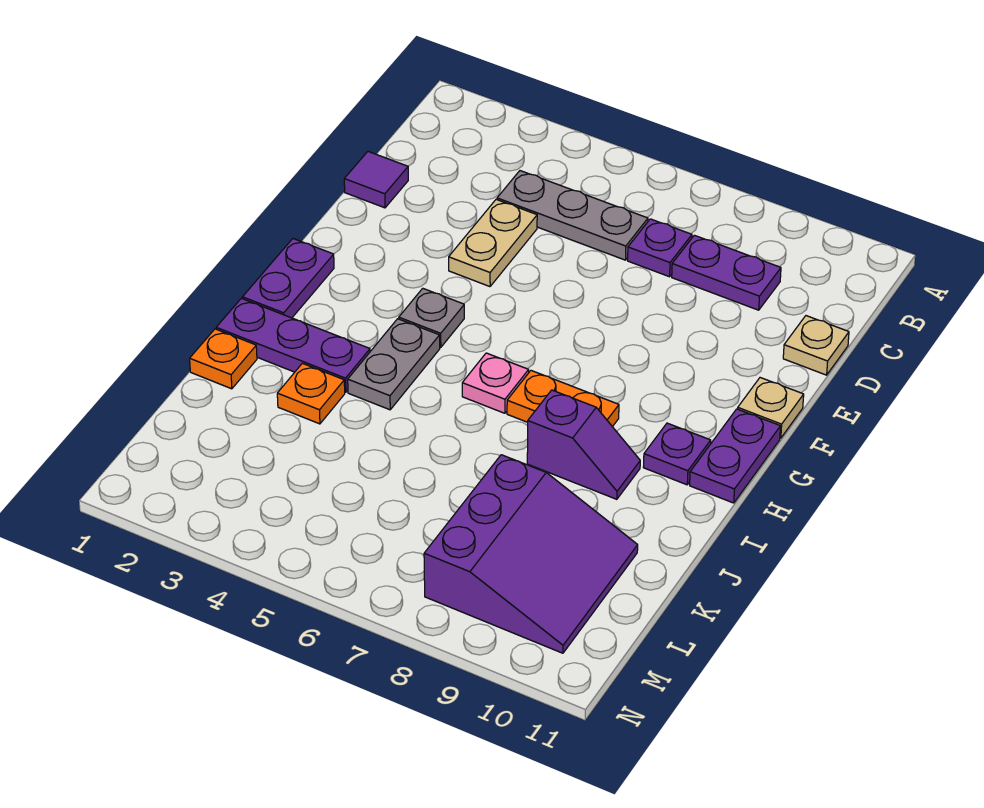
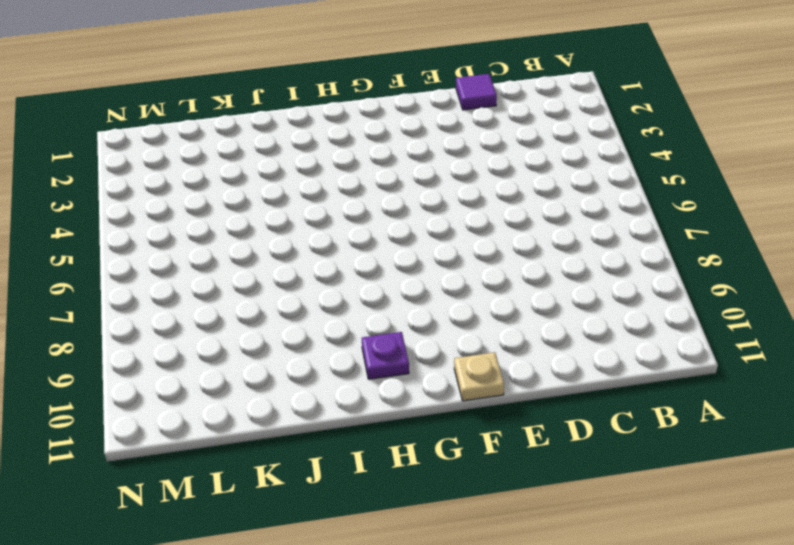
none -> grey plate C4:C6 level 1
none -> purple plate C7 level 1
none -> purple plate C8:C9 level 1

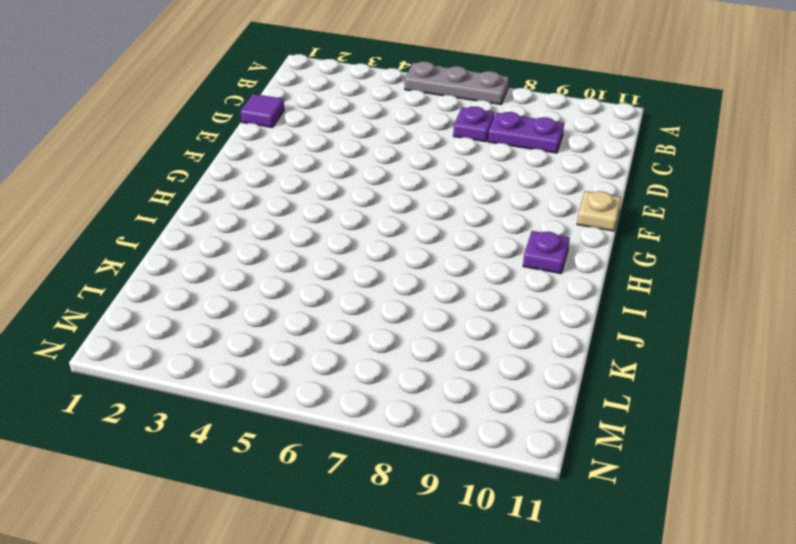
grey plate A5:A7 level 1 -> grey plate C4:C6 level 1
none -> tan plate D4:E4 level 1
none -> tan plate D11 level 1
none -> purple plate G1:H1 level 1

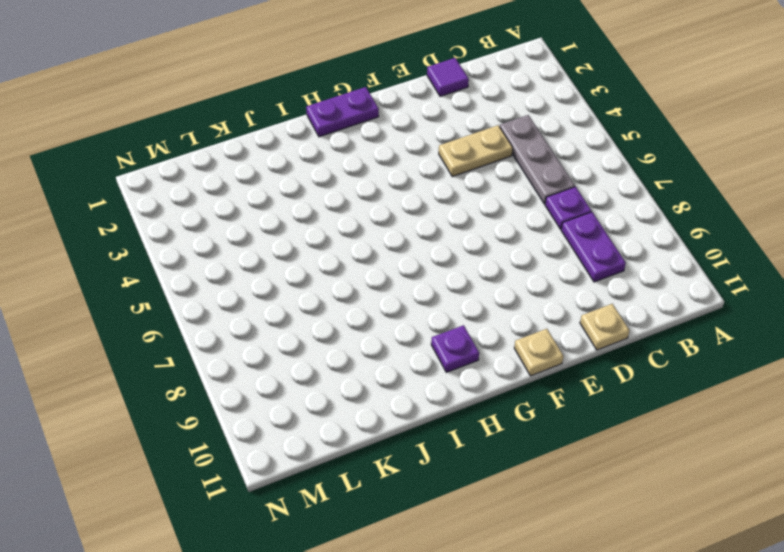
none -> grey plate G4 level 1
none -> purple plate G11:H11 level 1
none -> grey plate H4:I4 level 1

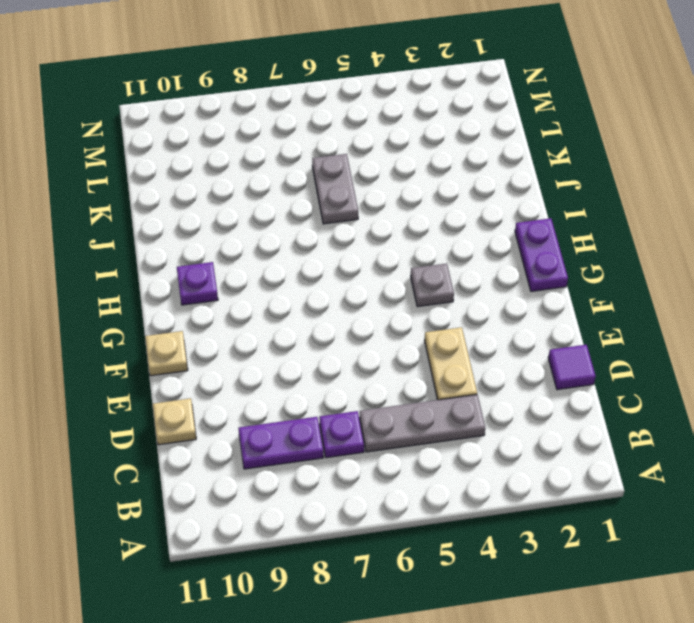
grey plate J6:K6 level 1 -> grey plate H4:I4 level 1
none -> purple plate G11:H11 level 1
none -> pink plate H6 level 1
none -> orange plate H7:H8 level 1

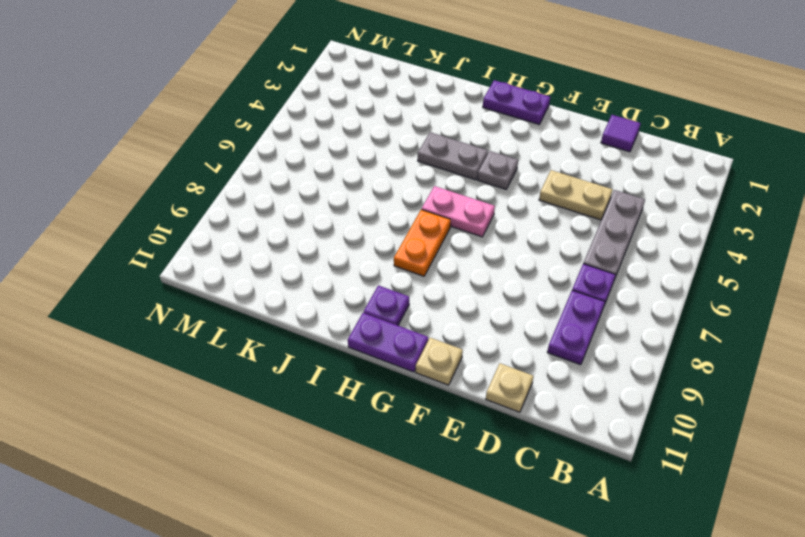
pink plate G6:H6 level 1 -> pink plate H6 level 1
none -> purple plate I1:I3 level 1
none -> purple slope I8:I9 level 1 top 8
none -> orange plate J1 level 1

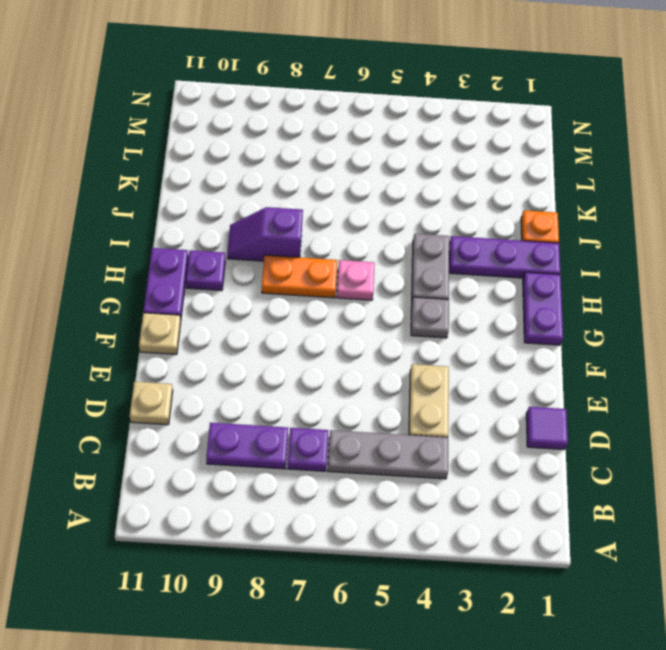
none -> orange plate J3 level 1
none -> purple slope K8:M10 level 1 top 8

